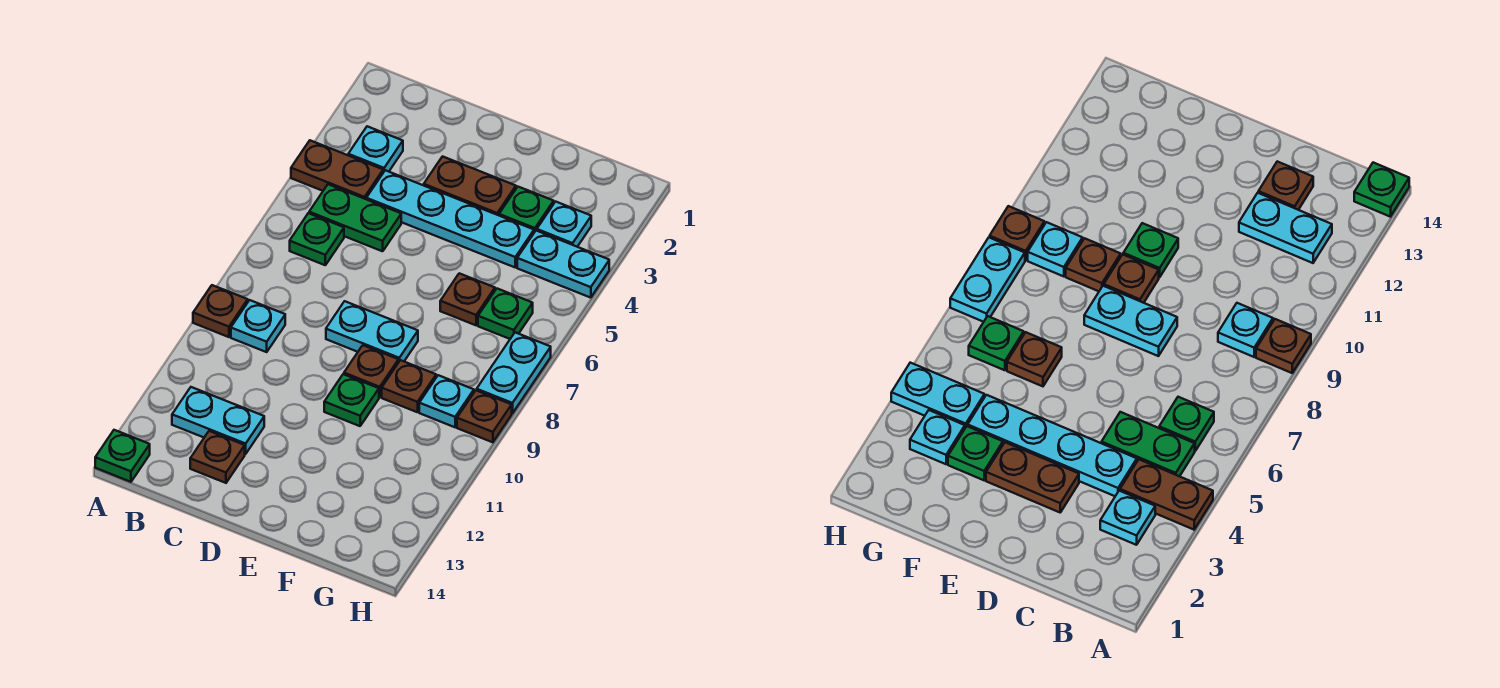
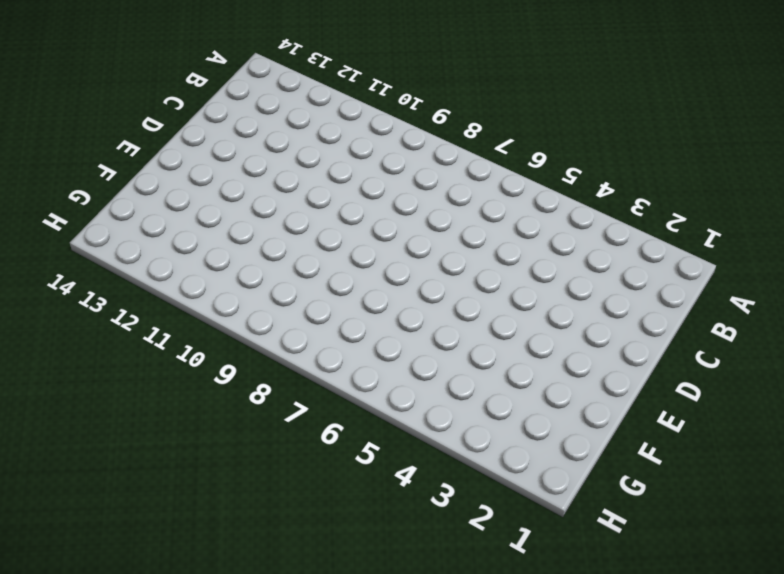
none -> brown plate A4:B4 level 1
none -> brown plate A9 level 1
none -> green plate A14 level 1

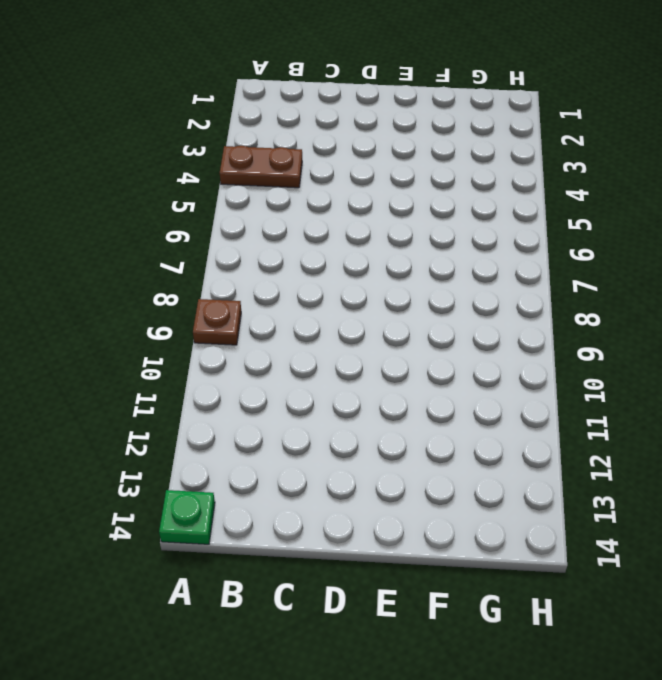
none -> cyan plate B3 level 1
none -> green plate B5:C5 level 1
none -> green plate B6 level 1

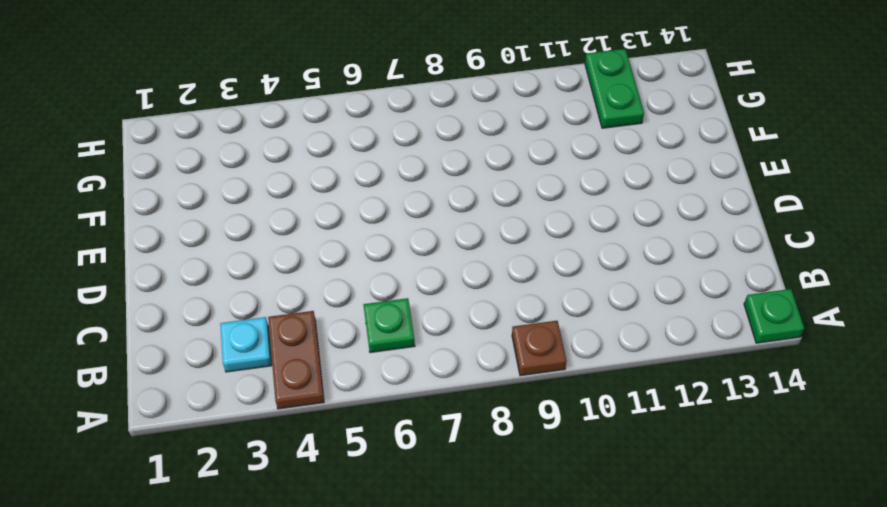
green plate G12:H12 level 1 -> green plate B5:C5 level 1
none -> cyan plate B9 level 1
none -> cyan plate B12:C12 level 1
none -> cyan plate C4:F4 level 1

